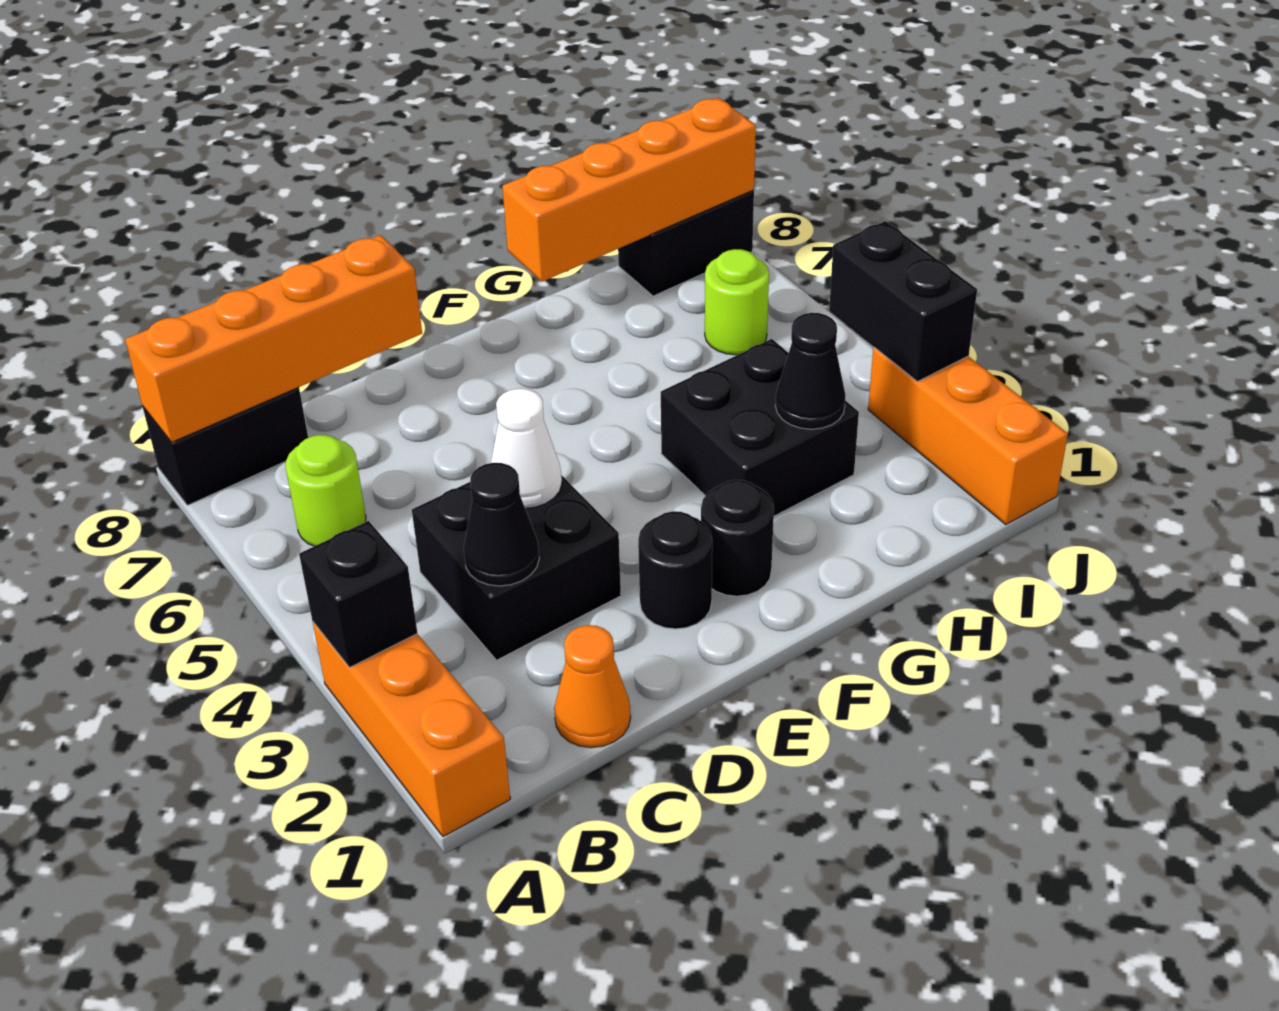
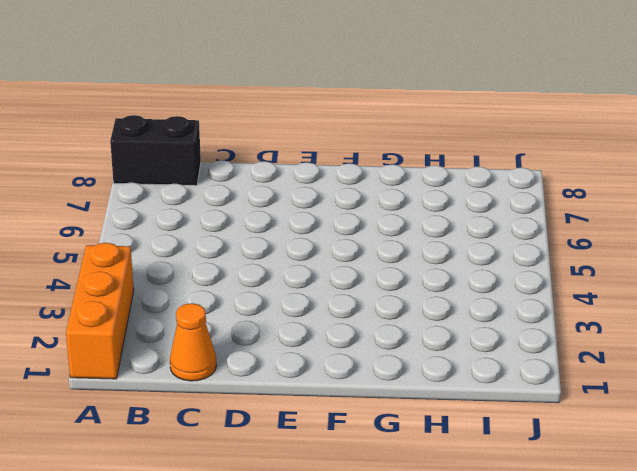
none -> lime round brick B6 level 1
none -> black brick C3:D4 level 1
none -> black round brick E2 level 1

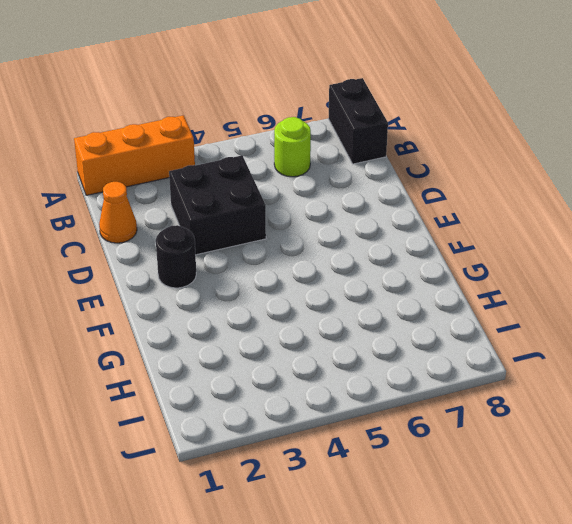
none -> black round brick F2 level 1
none -> black brick G3:H4 level 1
none -> lime round brick I6 level 1

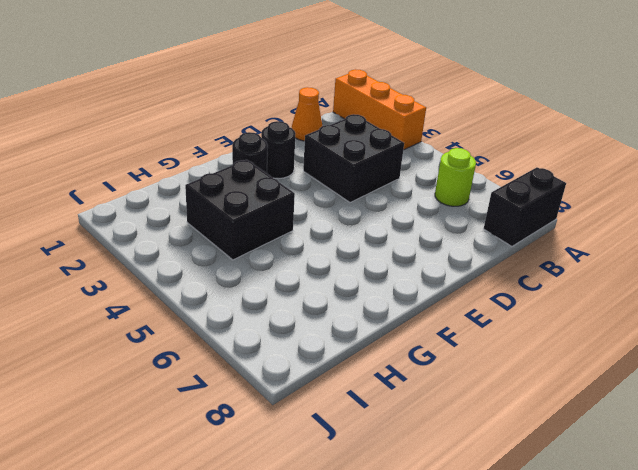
none -> lime round brick I6 level 1
none -> black brick I8:J8 level 1
none -> orange brick J1:J3 level 1

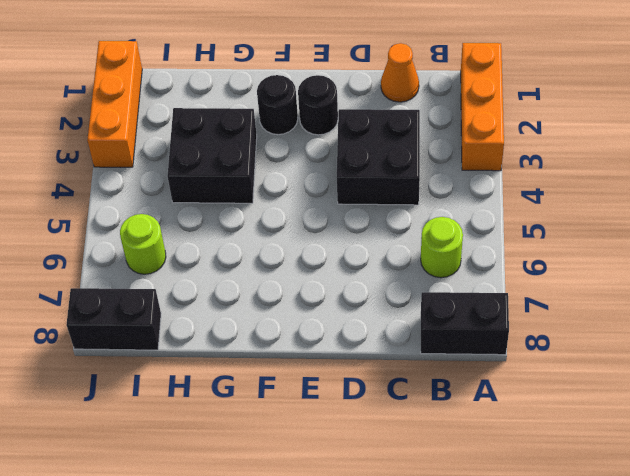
none -> black brick A3 level 2
none -> orange brick A8:D8 level 2
none -> black cone C3 level 2

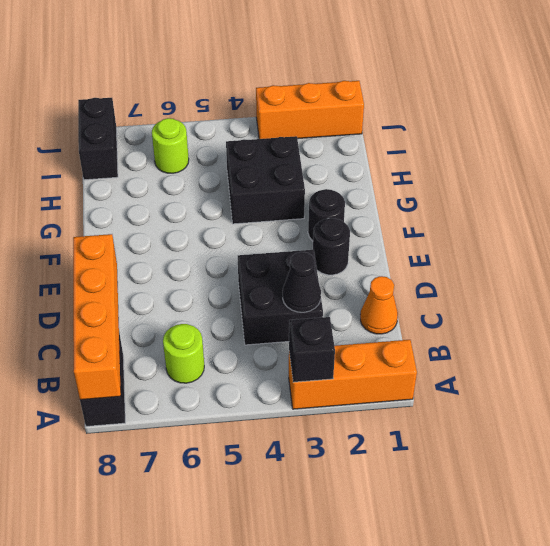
none -> white cone D4 level 2
none -> orange brick G8:J8 level 2
none -> black cone H3 level 2

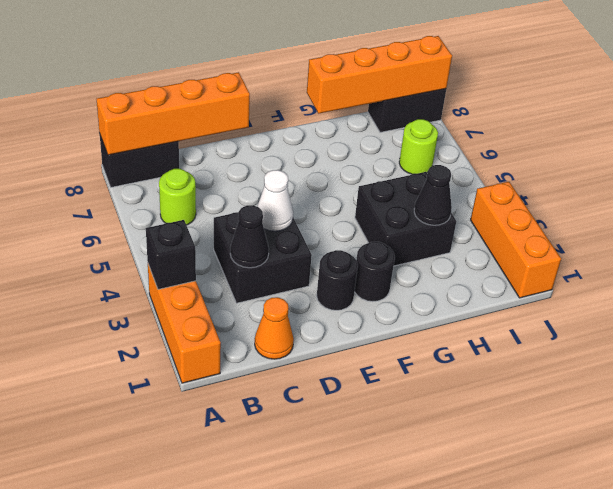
none -> black brick J3:J4 level 2

